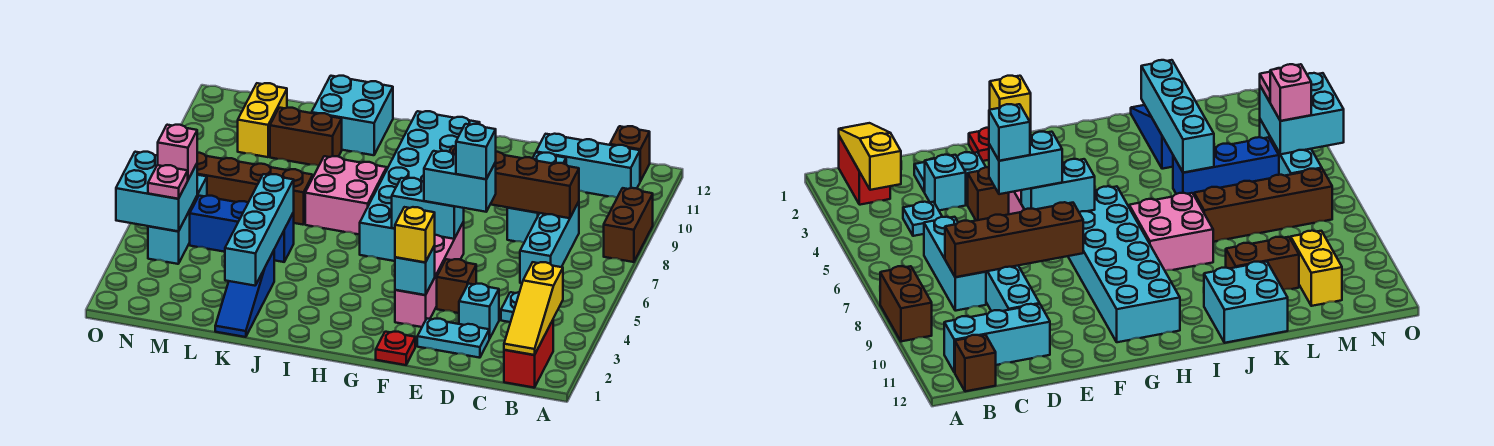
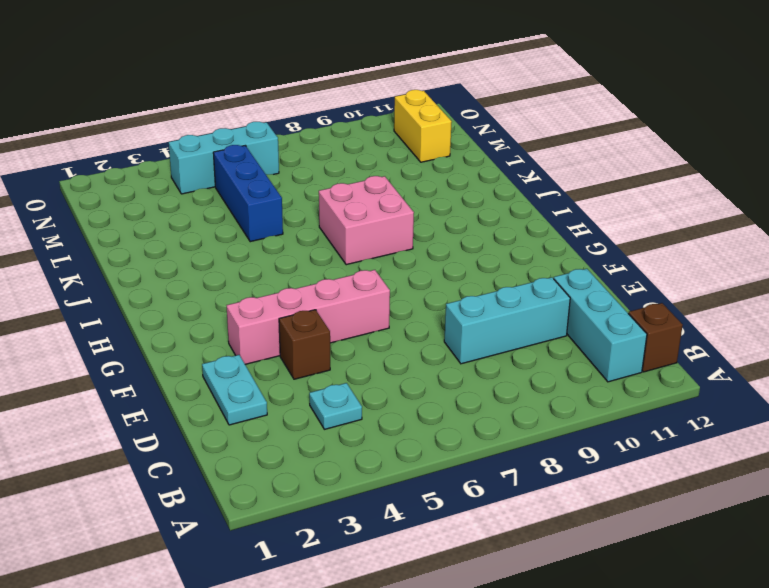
yellow brick M11:N11 level 1 -> yellow brick M10:M11 level 1
none -> brown brick A8:A9 level 1
none -> red brick B1:B2 level 1
none -> cyan brick C6:C8 level 1
none -> cyan brick D3 level 1

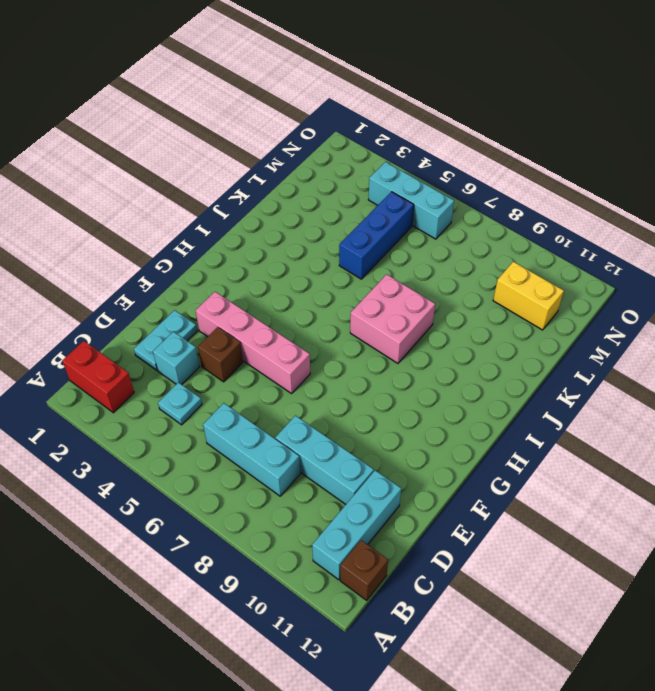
none -> brown brick A8:A9 level 1
none -> red plate F1 level 1
none -> cyan brick G6:H11 level 1
none -> cyan brick J11:K12 level 1

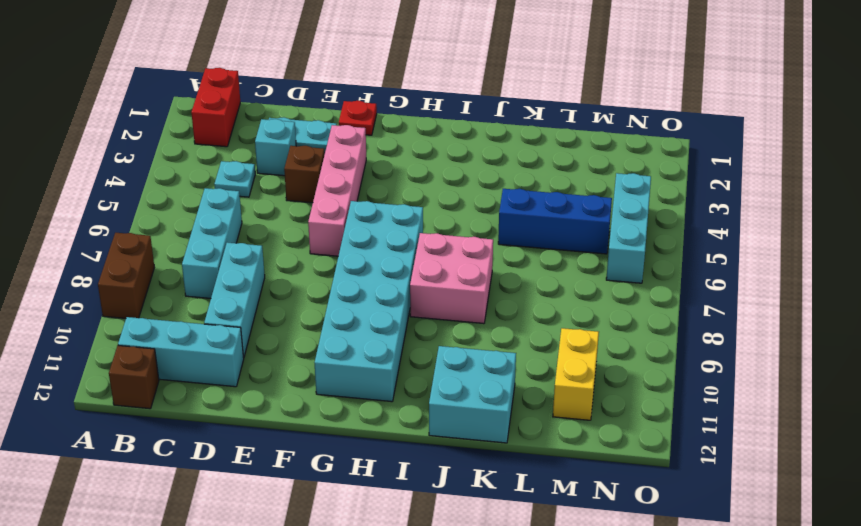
none -> blue slope K1:K3 level 1 top 3
none -> brown brick K7:N7 level 1
none -> brown brick K10:L10 level 1
none -> yellow slope B1:B3 level 2 top 3

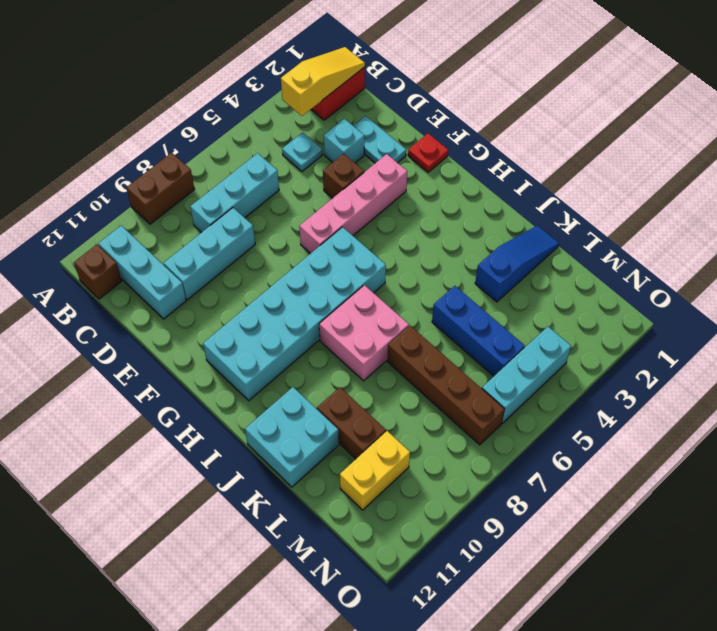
none -> brown brick C8:F8 level 2
none -> cyan brick F3 level 2
none -> cyan brick F6:G6 level 2
none -> cyan brick K2:K5 level 2

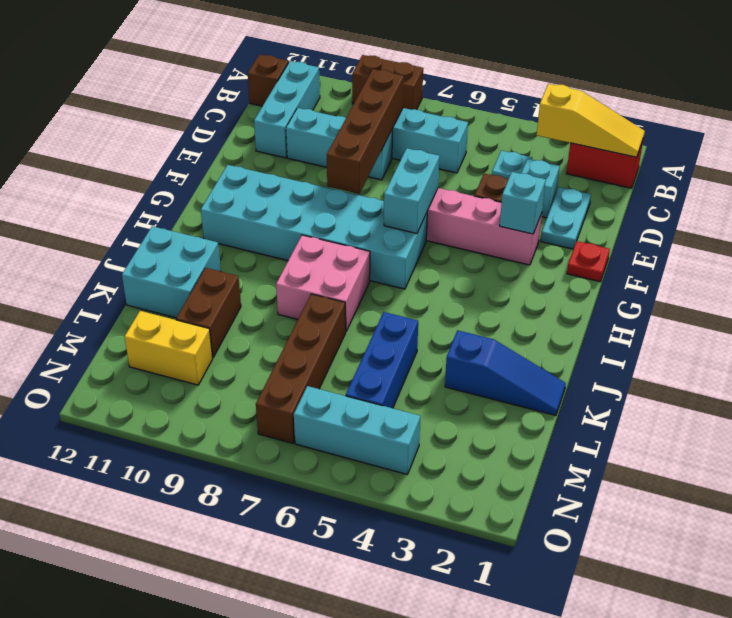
none -> cyan brick K2:K5 level 2
none -> cyan brick N4:O5 level 2
none -> cyan brick E6:F6 level 3
none -> yellow brick F3 level 3

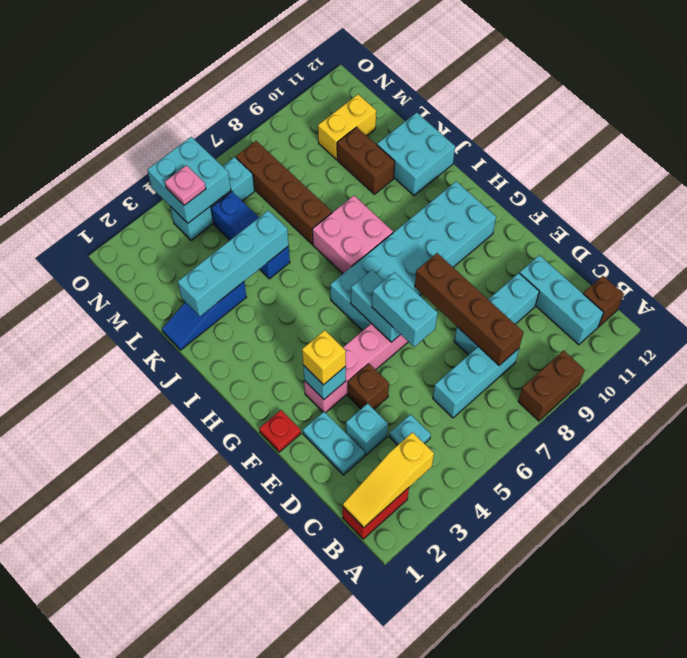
none -> pink brick N5 level 3
none -> cyan brick E6 level 4

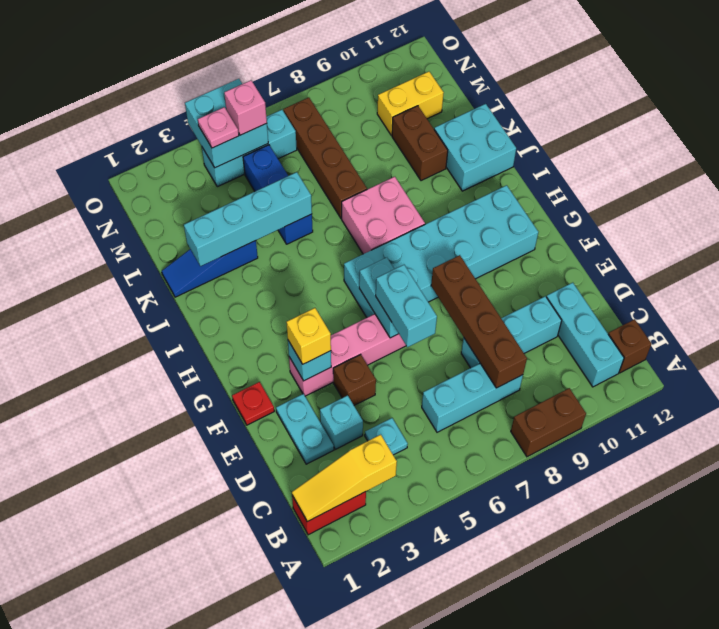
none -> cyan brick E6 level 4

